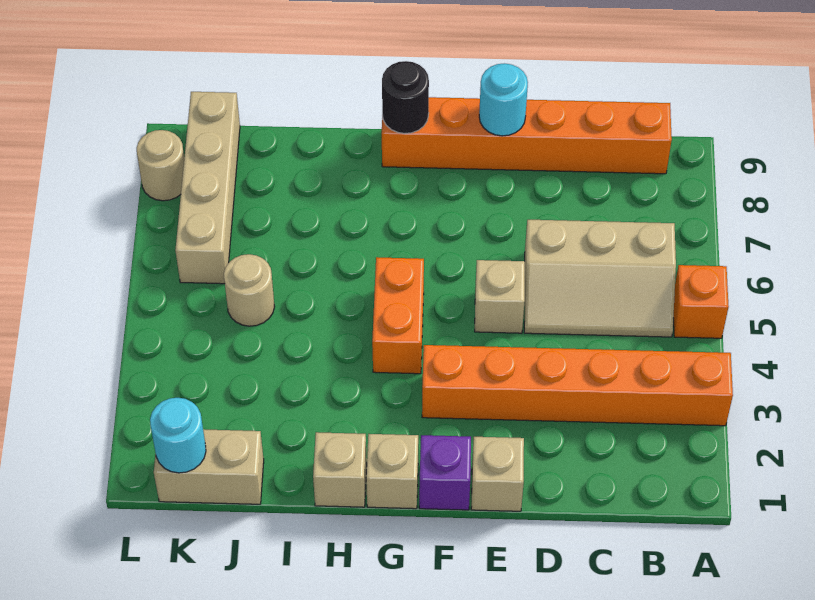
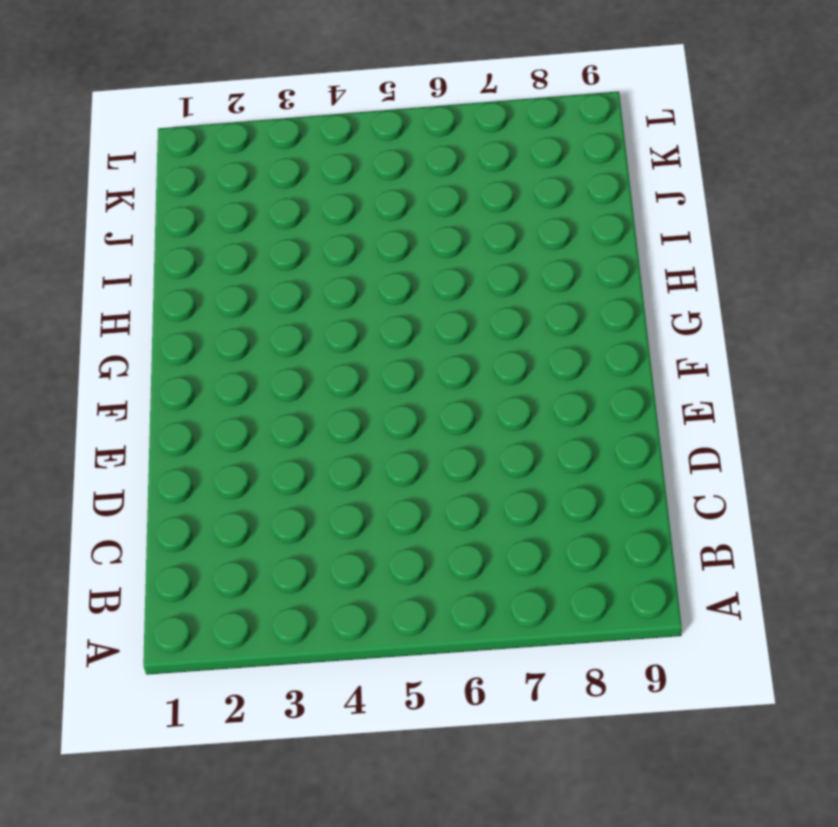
none -> orange brick A3:F3 level 1
none -> orange brick A5 level 1
none -> tan slope B5:D6 level 1 top 6

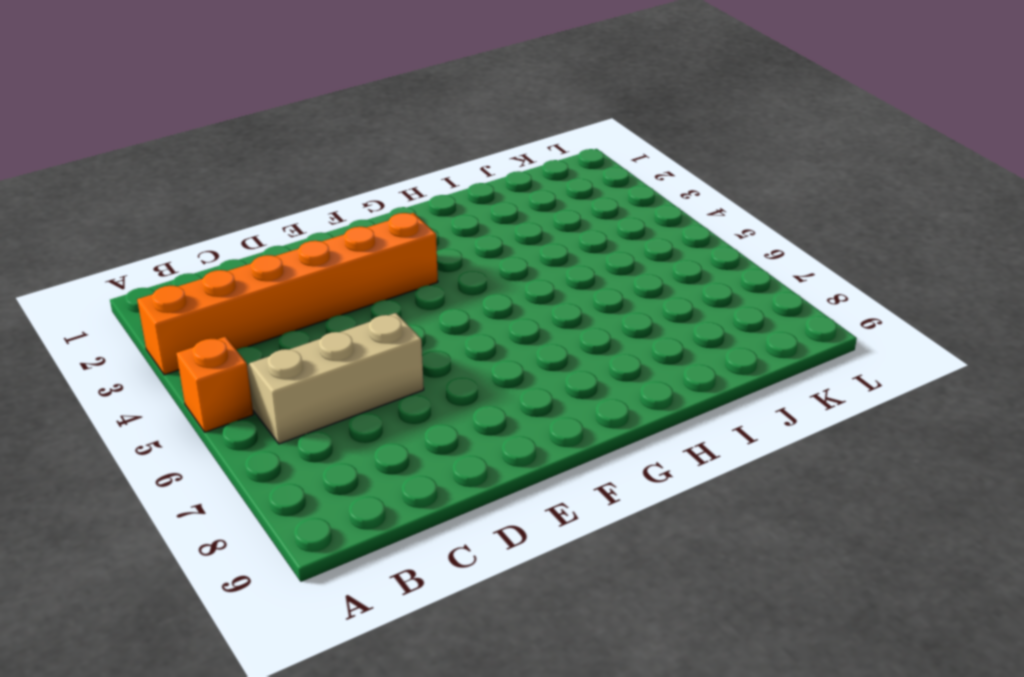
none -> orange brick B9:G9 level 1
none -> tan brick E1 level 1
none -> tan brick E5 level 1

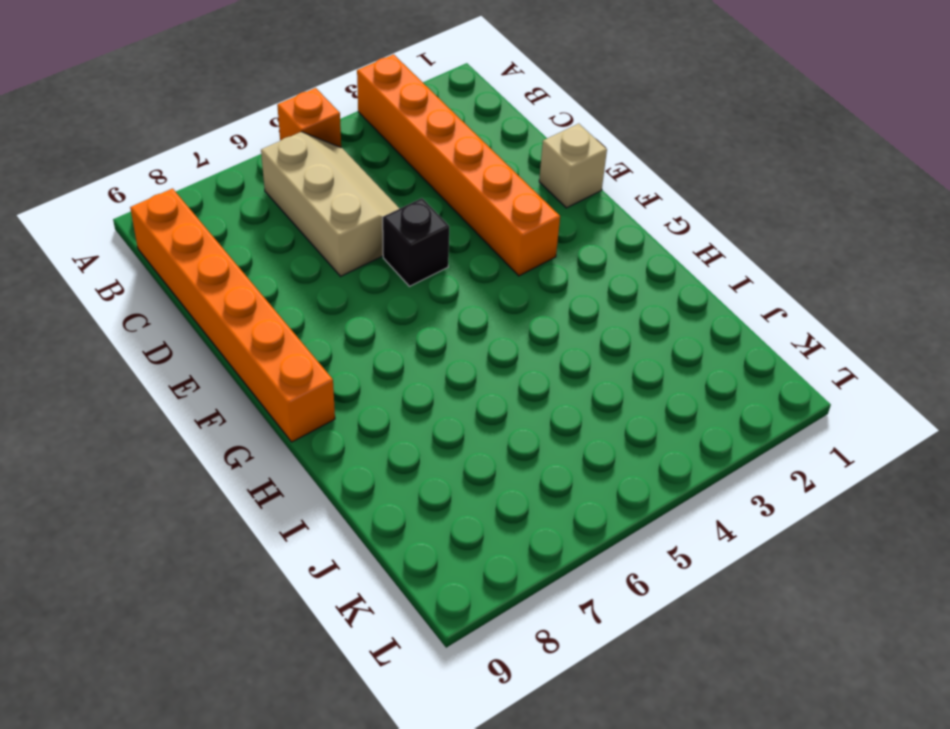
black brick E5 level 1 -> tan brick E5 level 1
none -> purple brick F1 level 1
none -> tan brick G1 level 1
none -> orange brick G4:G5 level 1

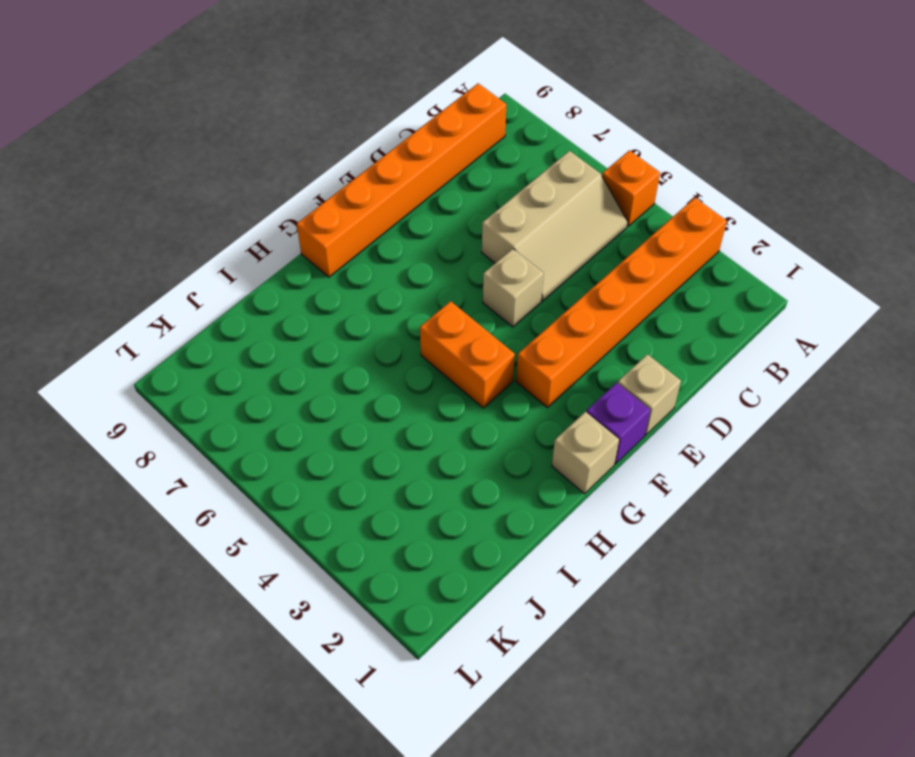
none -> tan brick H1 level 1
none -> tan brick J1:K1 level 1
none -> tan round brick J5 level 1

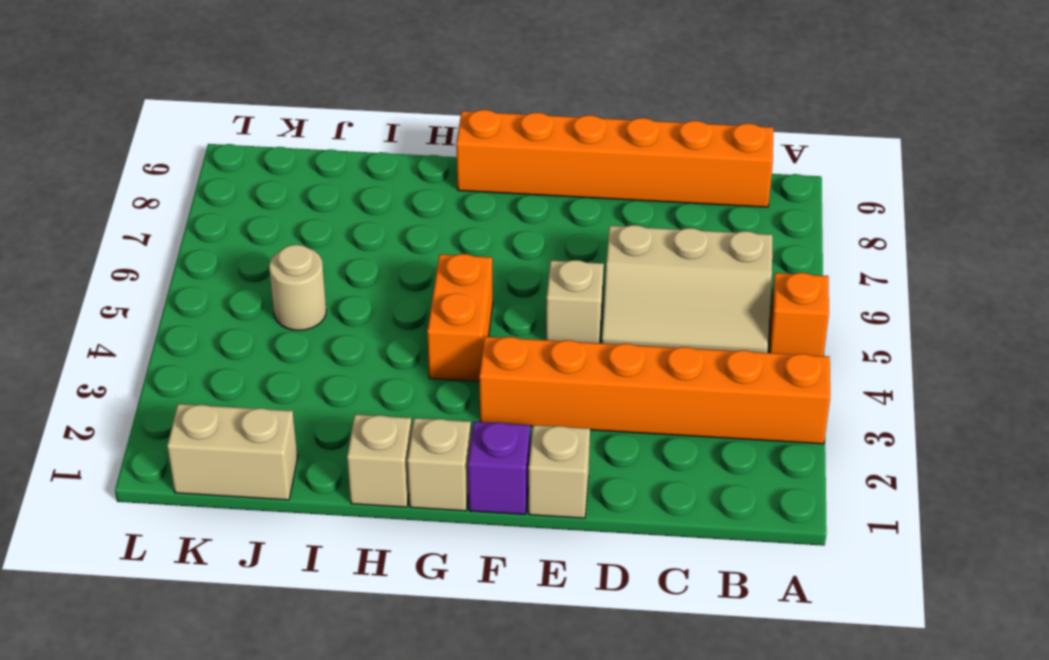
none -> tan brick K6:K9 level 1
none -> tan round brick L8 level 1
none -> cyan round brick E9 level 2

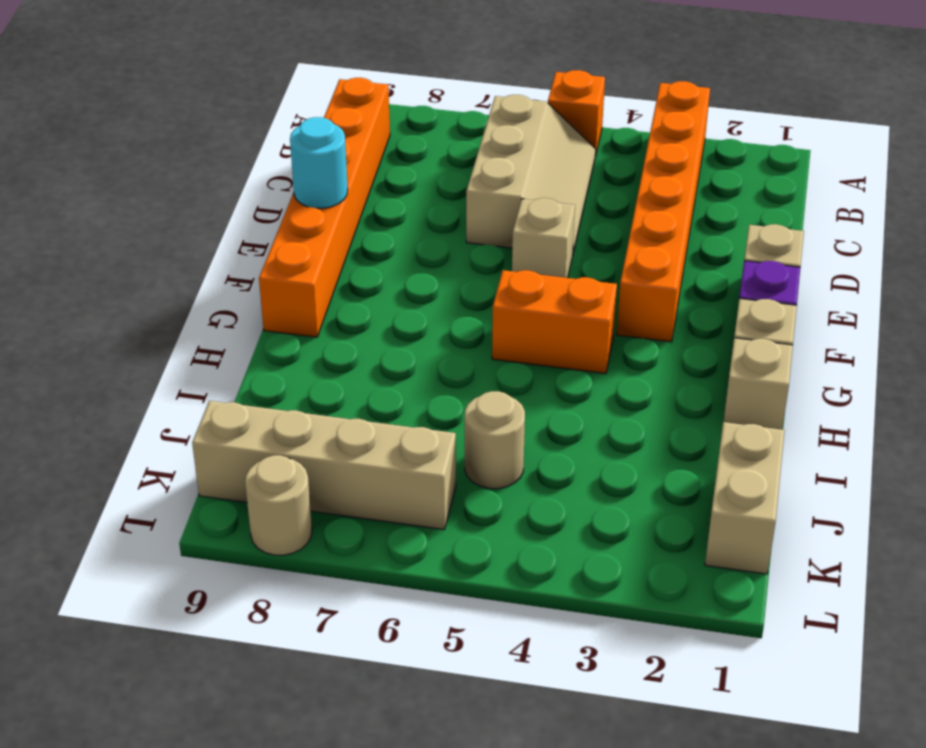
none -> black round brick G9 level 2
none -> cyan round brick K1 level 2

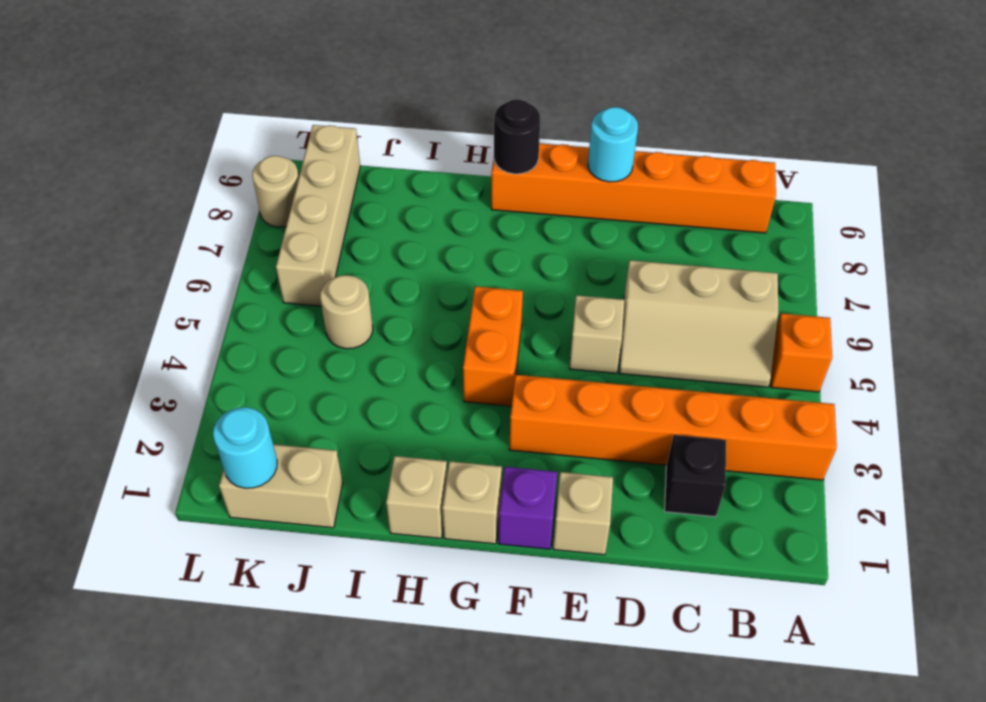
black brick C2 level 1 -> none

